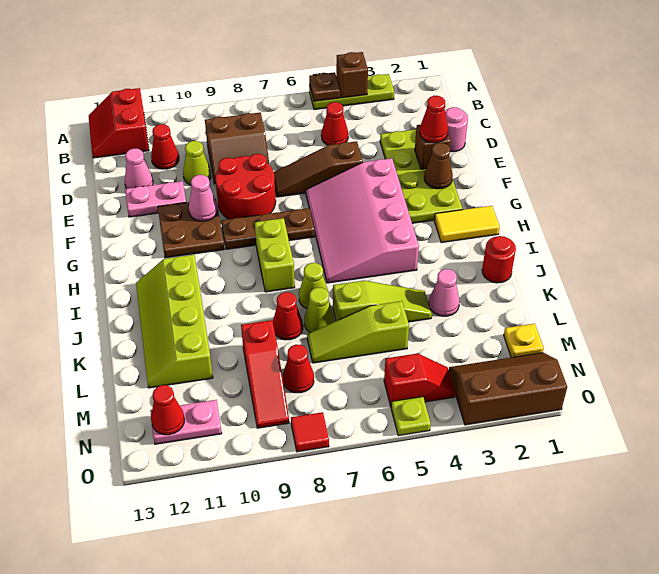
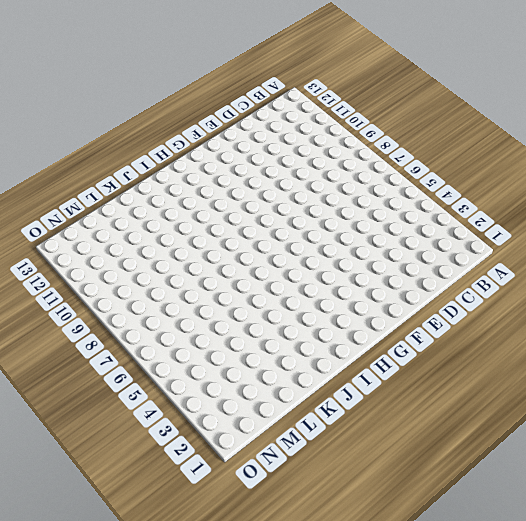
none -> lime plate A3:A5 level 1
none -> red slope A12:B13 level 1 top 12
none -> red cone C5 level 1
none -> brown slope C8:D9 level 1 top C

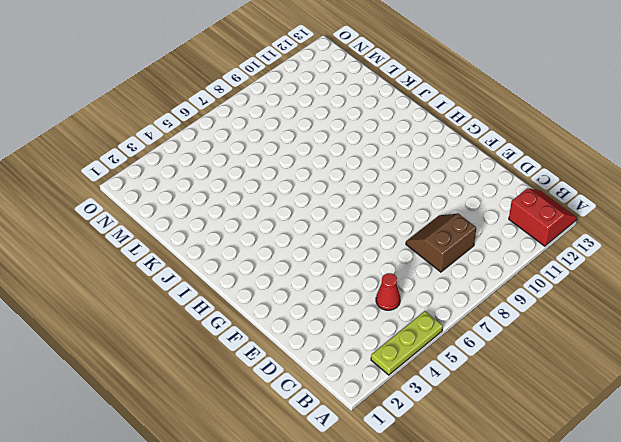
none -> red cone C11 level 1
none -> pink round brick D1 level 1
none -> lime plate D2:G3 level 1
none -> lime cone D10 level 1

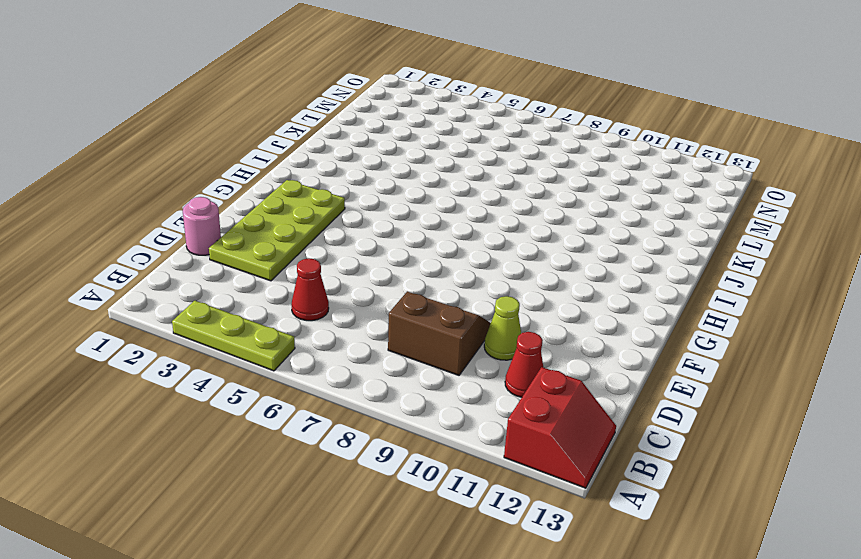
none -> pink cone D12 level 1
none -> brown slope E5:E7 level 1 top 5
none -> red round brick E8:F9 level 1
none -> pink plate E11:E12 level 1

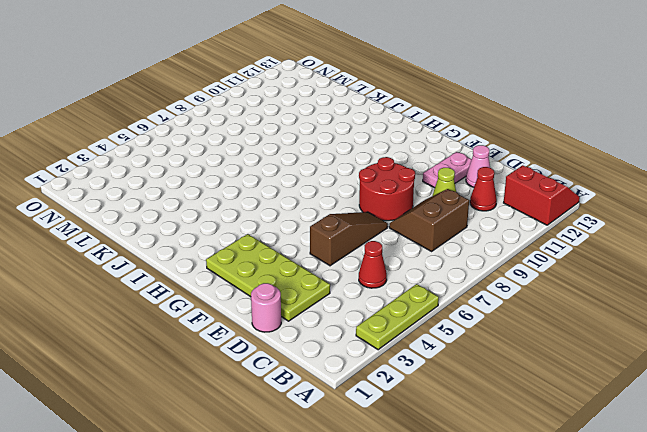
none -> pink slope F4:I6 level 1 top 4
none -> brown plate F10:G11 level 1
none -> brown plate G7:G9 level 1
none -> yellow tile H1:H2 level 1

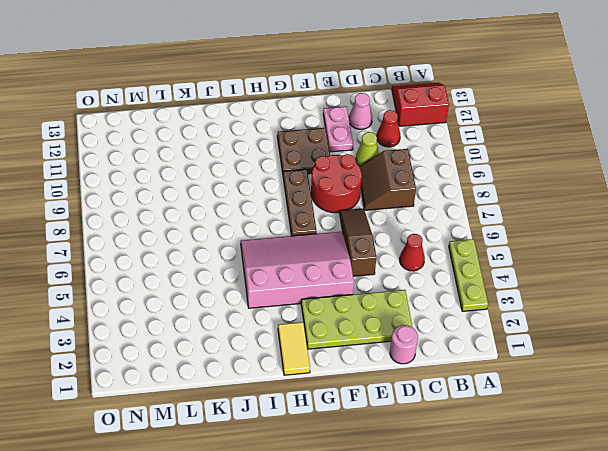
none -> lime brick H8:I8 level 1
none -> lime slope I11:L12 level 1 top 11
none -> red round brick J1 level 1
none -> lime cone J7 level 1

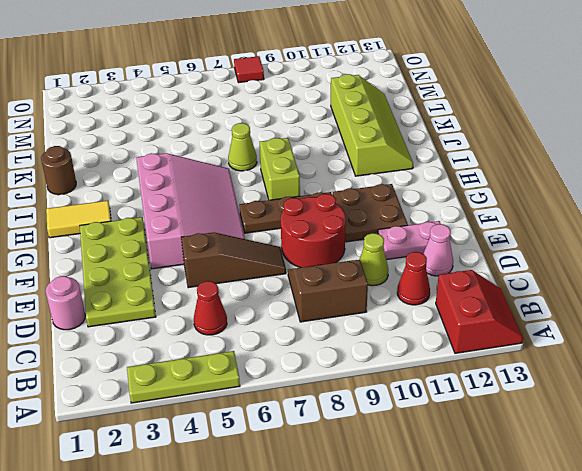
brown round brick J1 level 1 -> red round brick J1 level 1
none -> pink cone K3 level 1
none -> lime slope K4:K6 level 1 top 6
none -> lime cone K7 level 1
none -> red cone K8 level 1

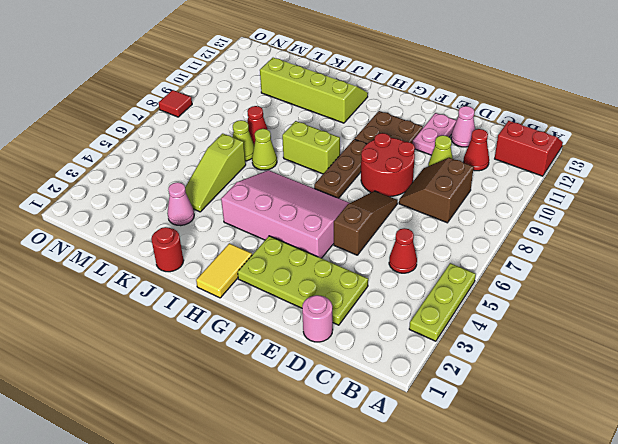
none -> lime slope L5:L7 level 1 top 5
none -> red slope L9:N9 level 1 top L
none -> yellow plate M1 level 1
none -> red cone M8 level 1

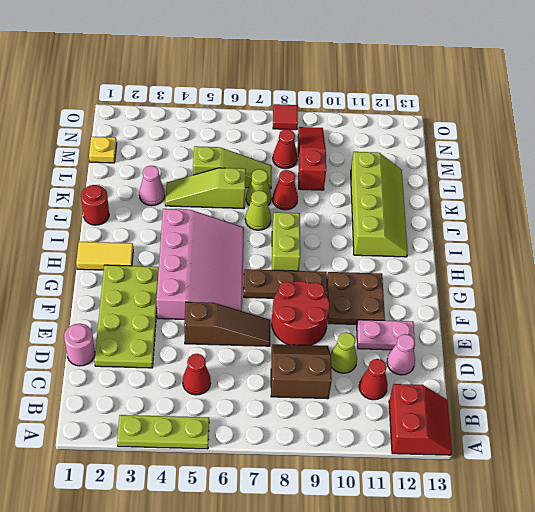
none -> brown slope N1:O3 level 1 top O
none -> red slope N4:N5 level 1 top 5
none -> pink plate N11:N12 level 1
none -> lime plate O5 level 1

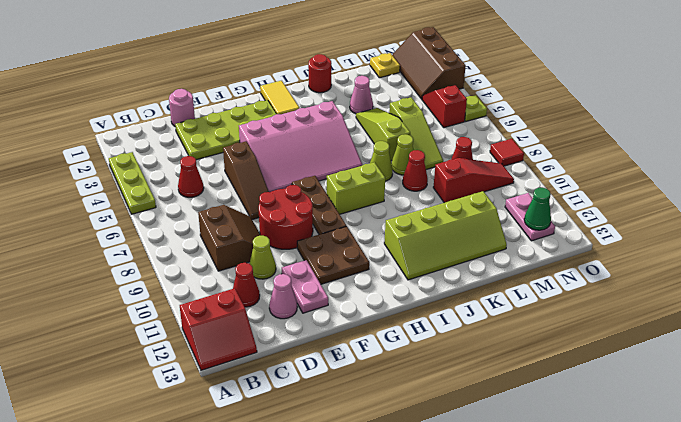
green cone N12 level 2 -> red cone N12 level 2
none -> brown brick A4 level 2
none -> brown plate A5 level 2
none -> brown brick E2 level 2
none -> brown cone F2 level 2

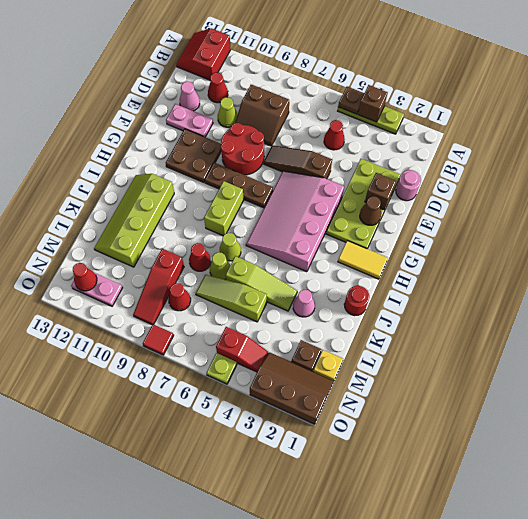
brown plate M2 level 1 -> none
none -> pink cone F10 level 2
none -> red cone E2 level 3

